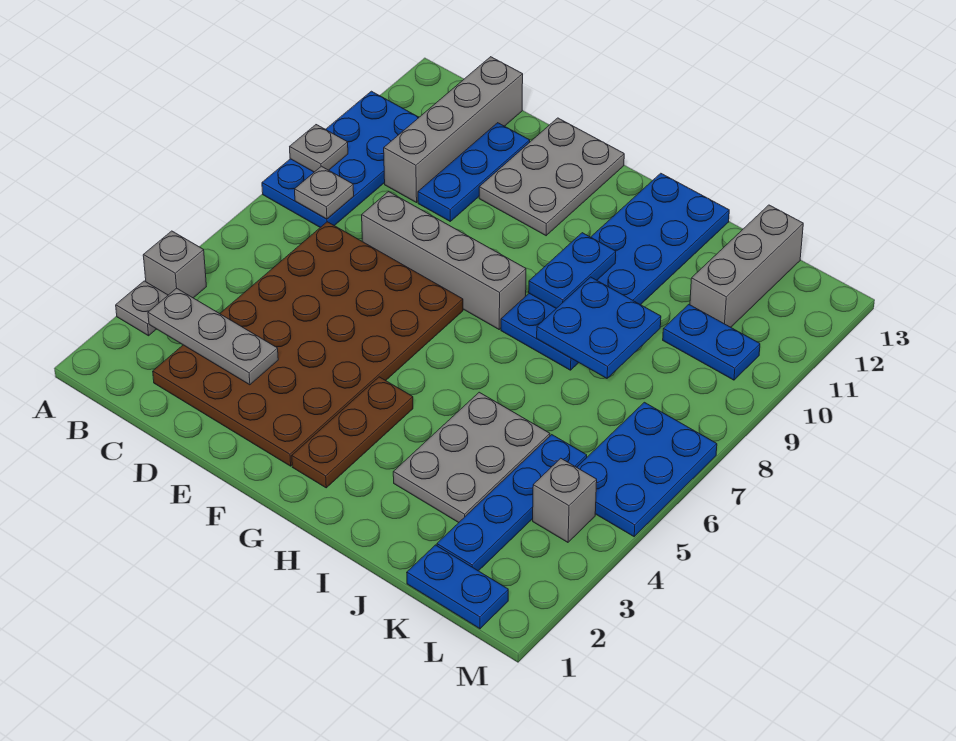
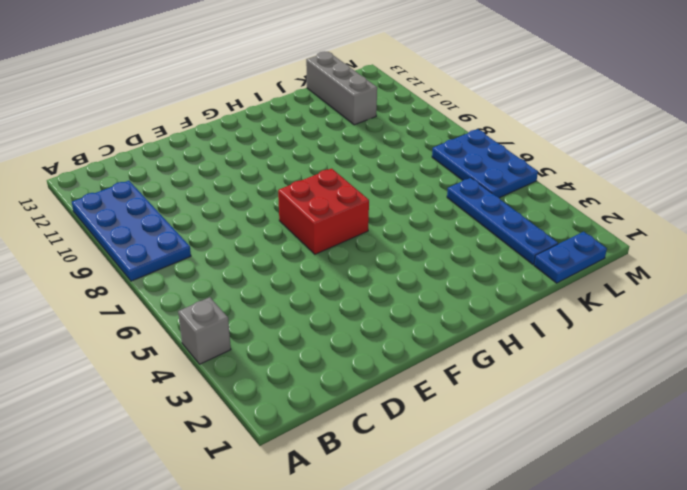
red brick F6:G7 level 1 -> brown plate C2:F7 level 1
none -> grey plate A3 level 1
none -> grey brick C10:C13 level 1
none -> grey brick D8:G8 level 1

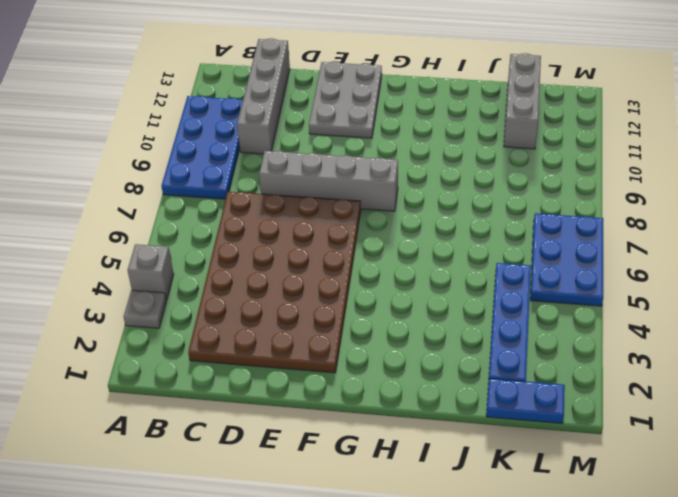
none -> blue plate D10:D12 level 1
none -> brown plate G2:G4 level 1
none -> blue plate H8:I13 level 1

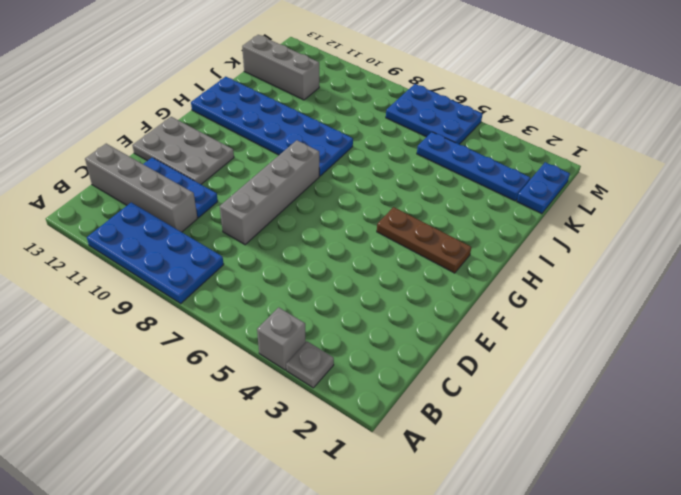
none -> brown plate C2:F7 level 1
none -> grey plate I3:J5 level 1
none -> blue plate K10:L10 level 1

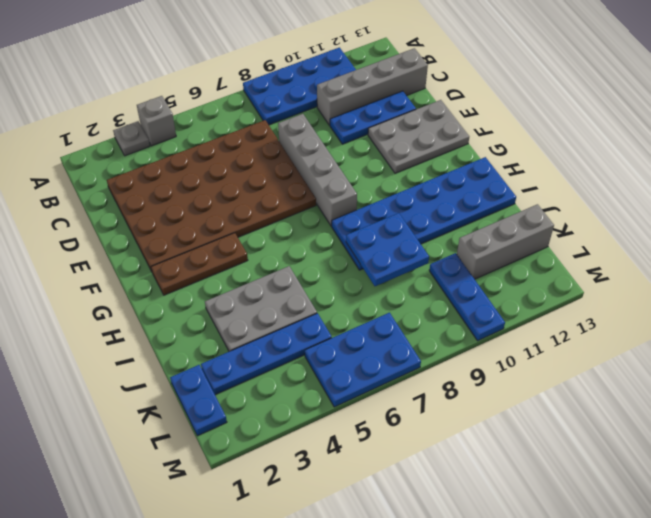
blue plate K10:M10 level 1 -> blue plate K10:L10 level 1
none -> grey brick L4 level 1
none -> grey plate A9 level 2
none -> grey plate B3:D3 level 2

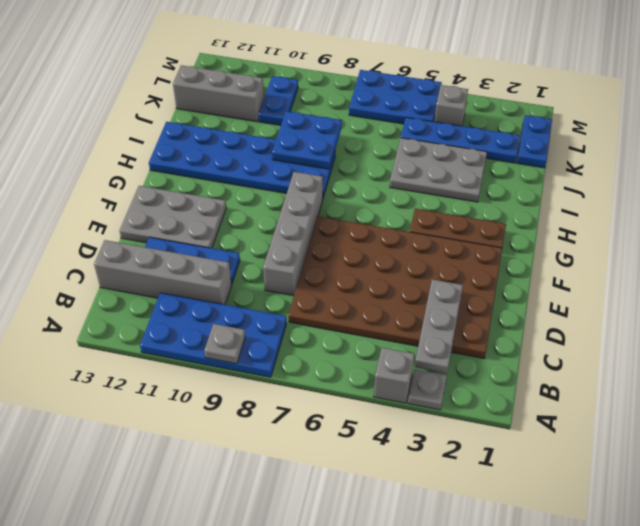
none -> grey plate B8 level 2
none -> blue plate H9:H10 level 2

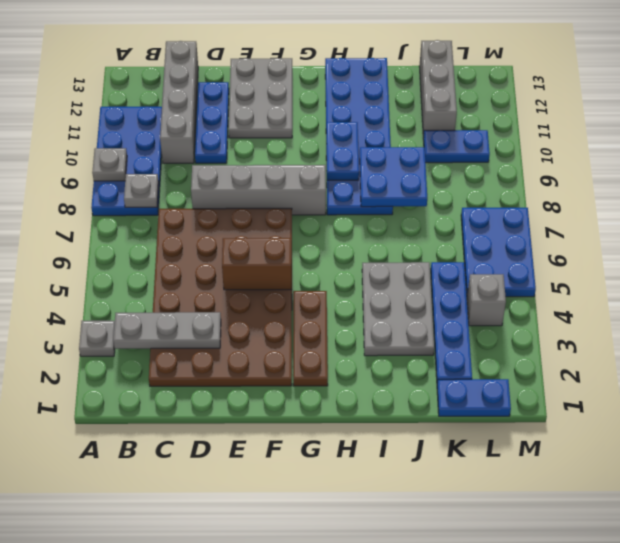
brown brick E5:F5 level 2 -> none
none -> grey brick A4 level 1

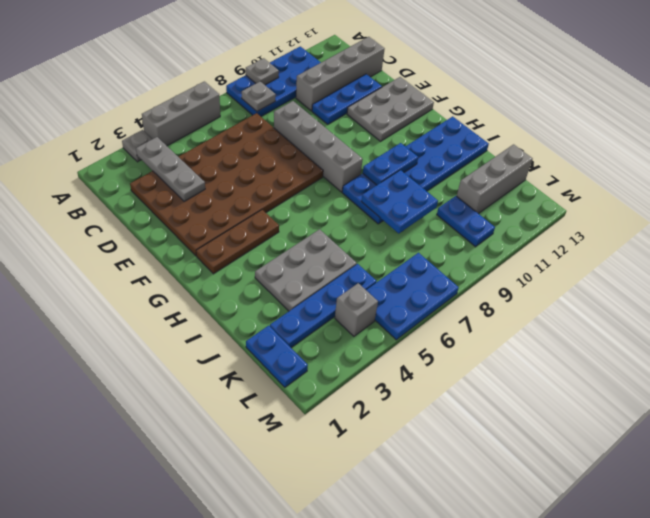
grey brick A4:A6 level 1 -> grey brick A4 level 1

